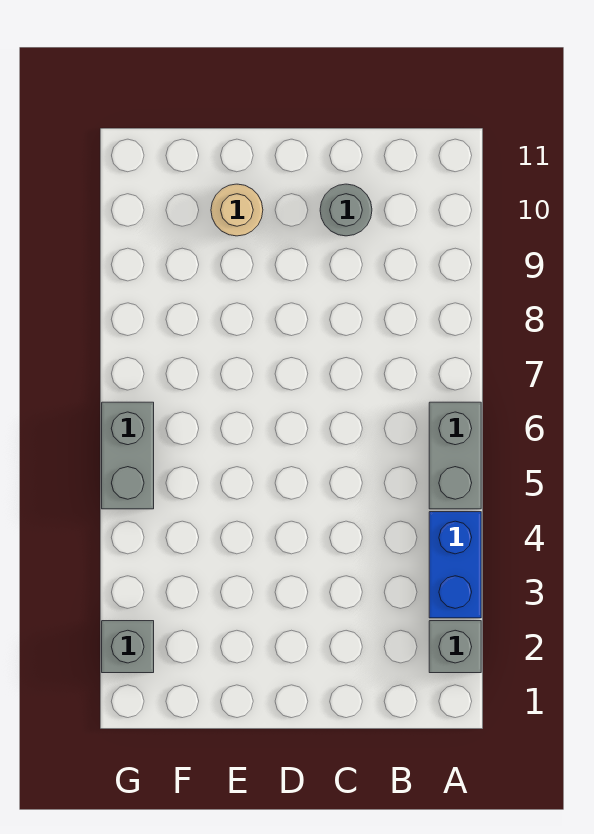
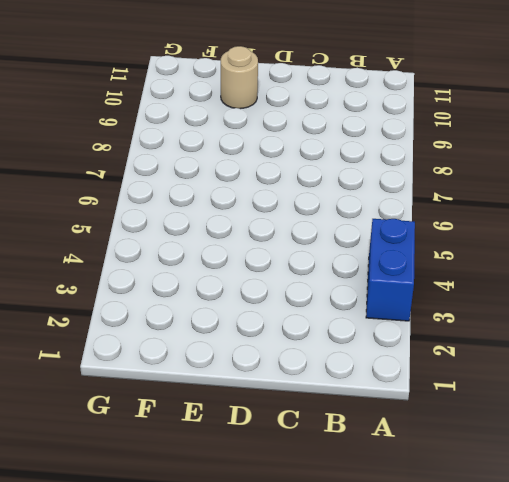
none -> grey brick A2 level 1
none -> grey brick A5:A6 level 1

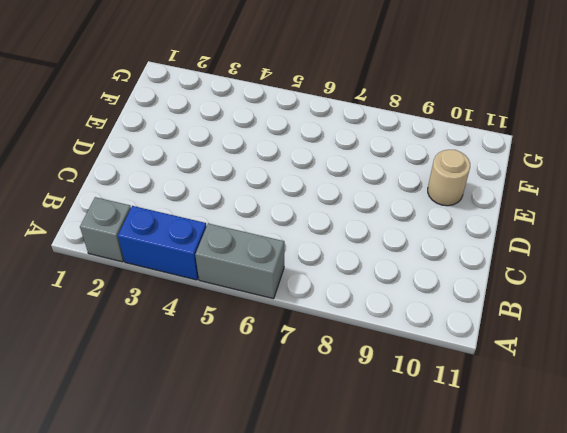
none -> grey round brick C10 level 1
none -> grey brick G2 level 1

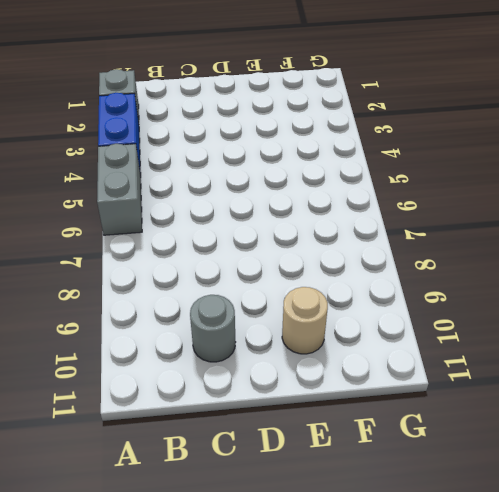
none -> grey brick G2 level 1
none -> grey brick G5:G6 level 1

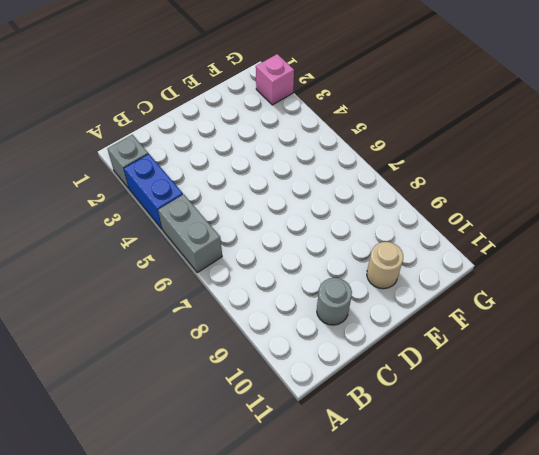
pink brick G2 level 1 -> grey brick G2 level 1
none -> grey brick G5:G6 level 1

